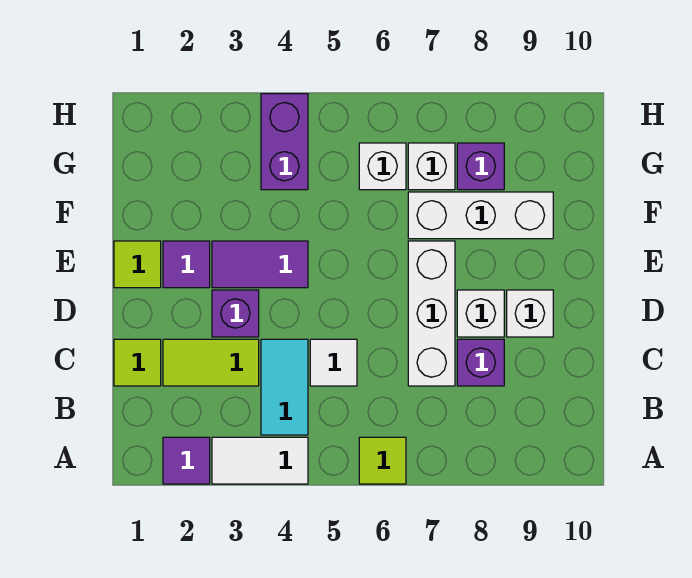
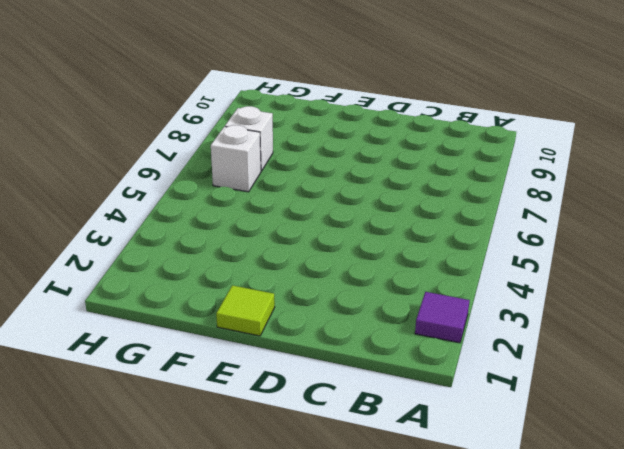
none -> white tile A3:A4 level 1
none -> lime tile A6 level 1
none -> cyan tile B4:C4 level 1

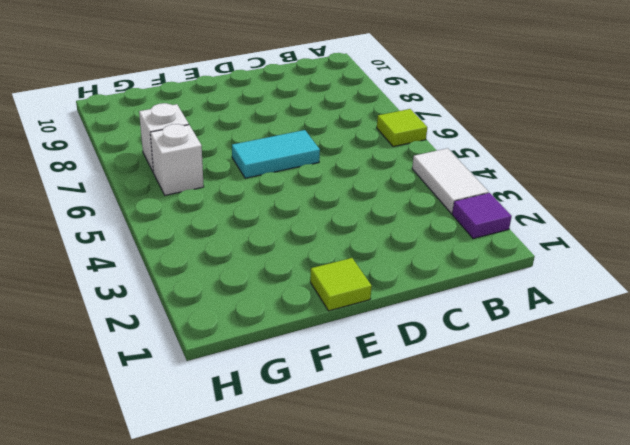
cyan tile D6:E6 level 1 -> cyan tile B4:C4 level 1
none -> lime tile C1 level 1
none -> lime tile C2:C3 level 1
none -> white tile C5 level 1

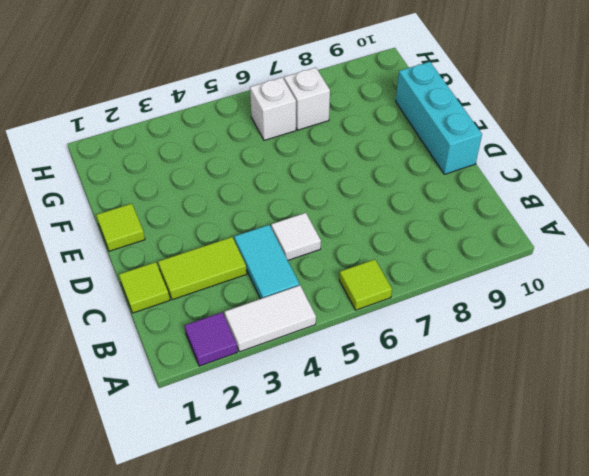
cyan brick D10:F10 level 1 -> none
none -> white brick C7:E7 level 1
none -> purple brick C8 level 1
none -> purple brick D3 level 1

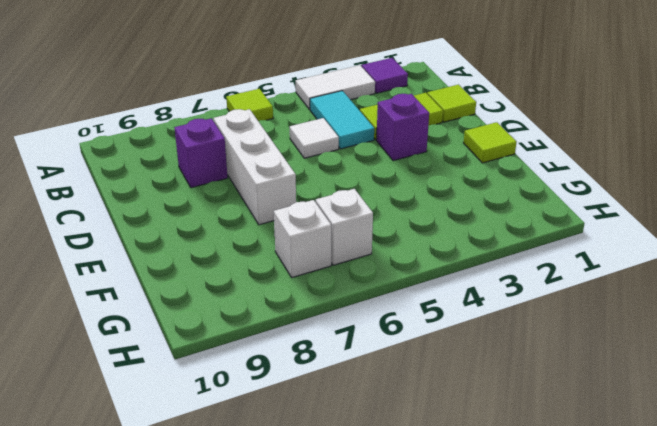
none -> white brick D8 level 1
none -> white brick D9 level 1
none -> purple tile E2 level 1

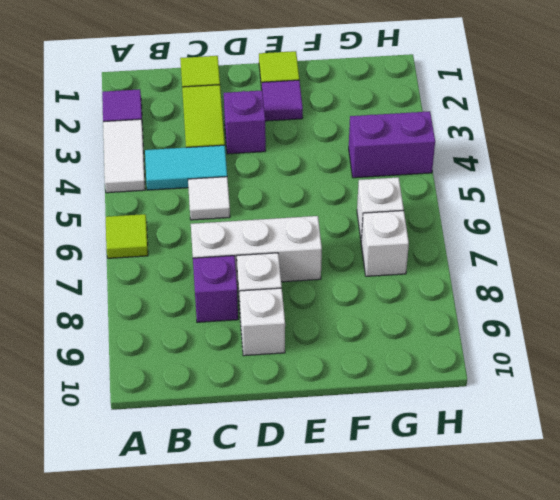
none -> purple tile E3:E4 level 1
none -> white brick F7:F9 level 1
none -> purple brick G8 level 1

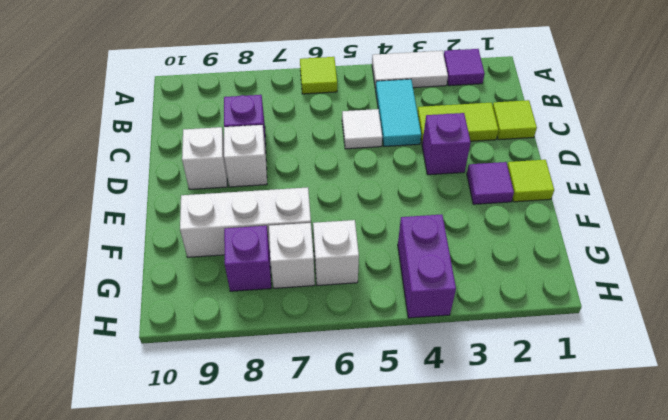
none -> white brick C7:E7 level 1
none -> purple tile E3:E4 level 1

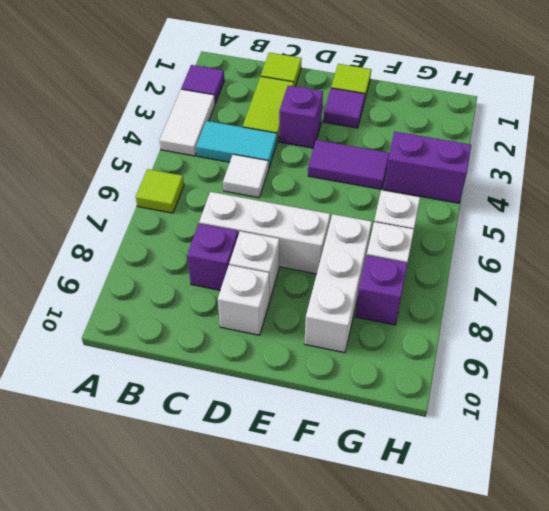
purple tile E4:F4 level 1 -> purple tile E3:E4 level 1

